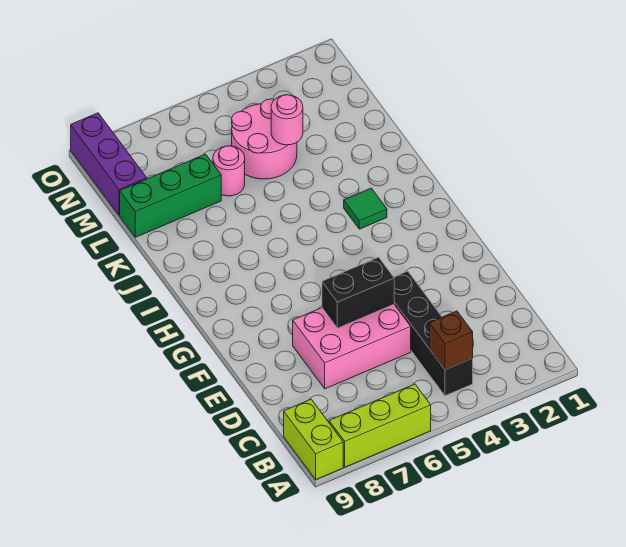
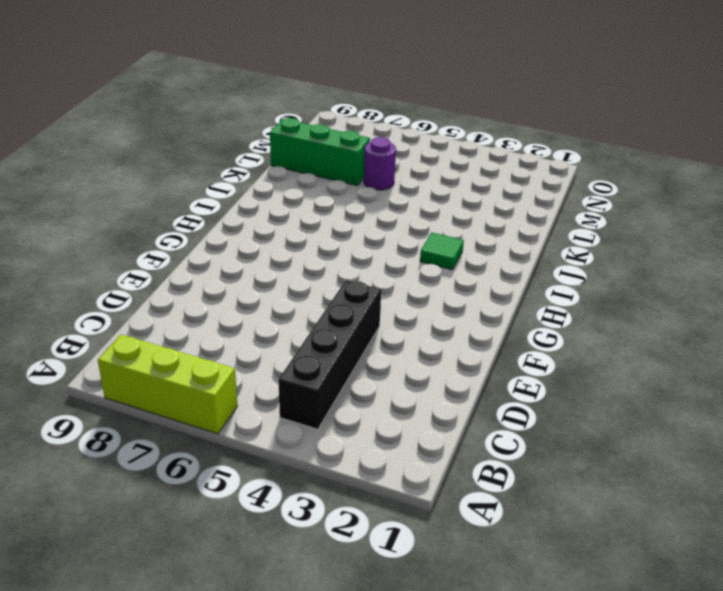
purple round brick L6 level 1 -> pink round brick L6 level 1
none -> lime brick A9:B9 level 1
none -> pink brick D5:E7 level 1
none -> pink round brick L4:M5 level 1

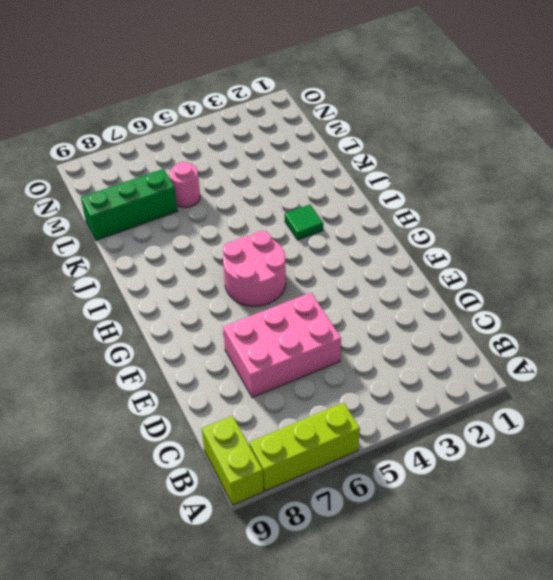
pink round brick G5:H6 level 1 -> pink round brick L4:M5 level 1
none -> black brick B4:E4 level 1
none -> purple brick M9:O9 level 1
none -> brown brick B4 level 2

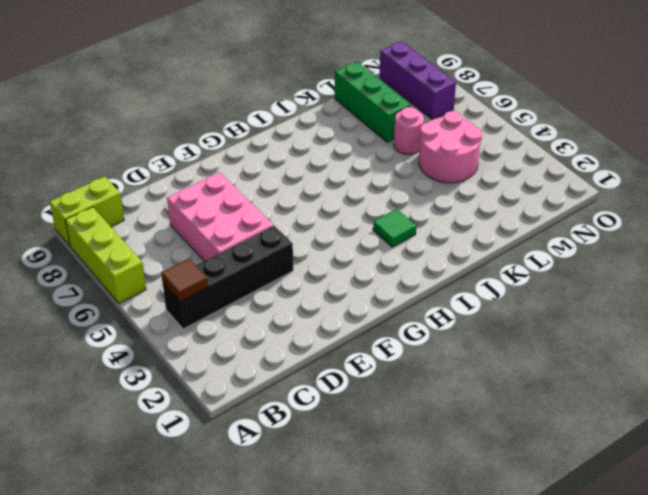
brown tile B4 level 2 -> brown brick B4 level 2
purple brick N7:N9 level 1 -> purple brick M9:O9 level 1
none -> black brick E5:E6 level 2
none -> pink round brick L4 level 2

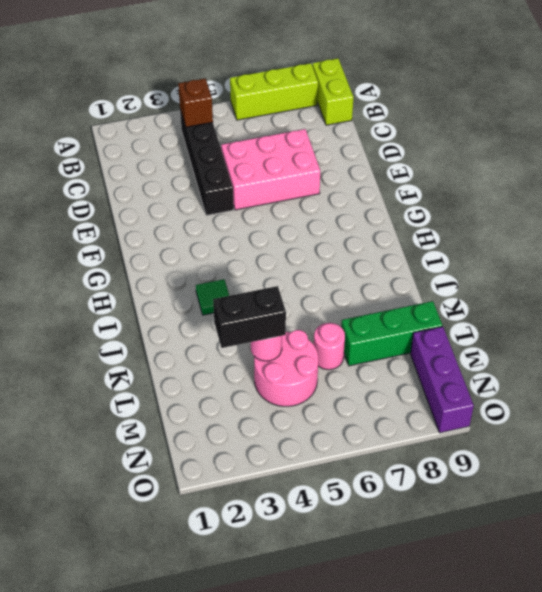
black brick L3:L4 level 3 -> black brick E5:E6 level 2

